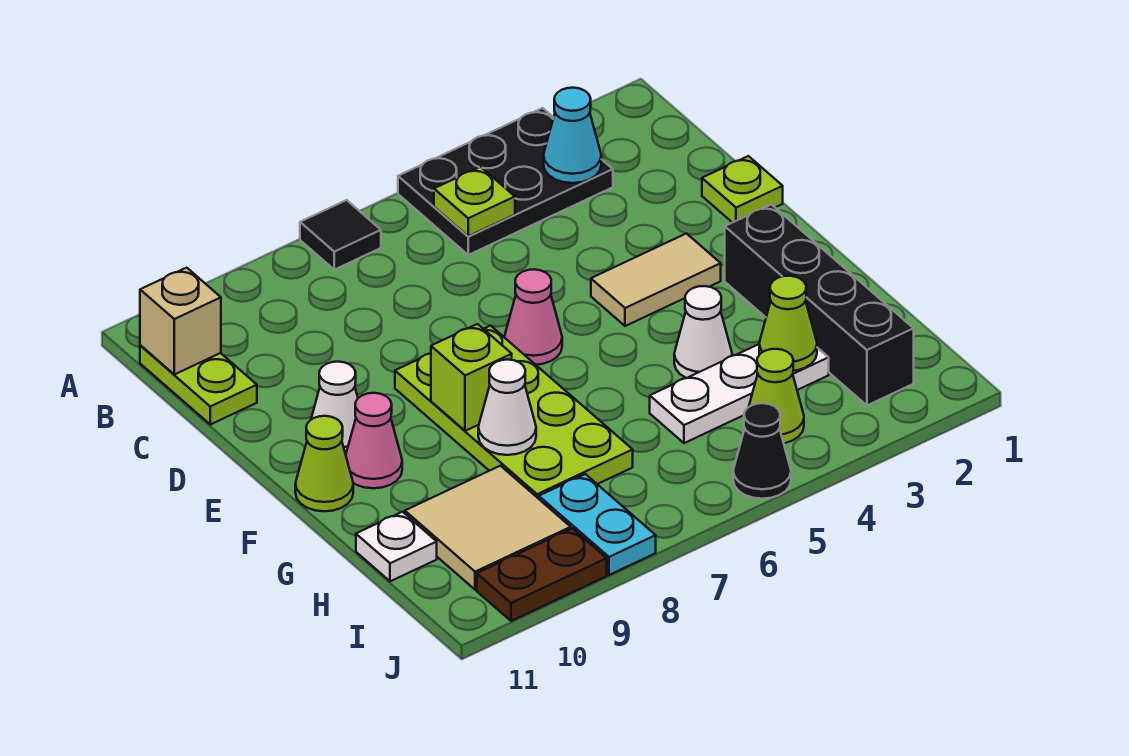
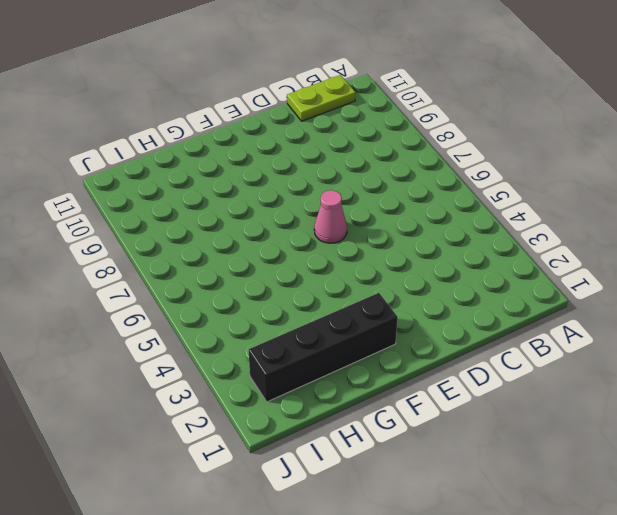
none -> black plate A3:B5 level 1
none -> black tile A7 level 1
none -> lime plate D1 level 1

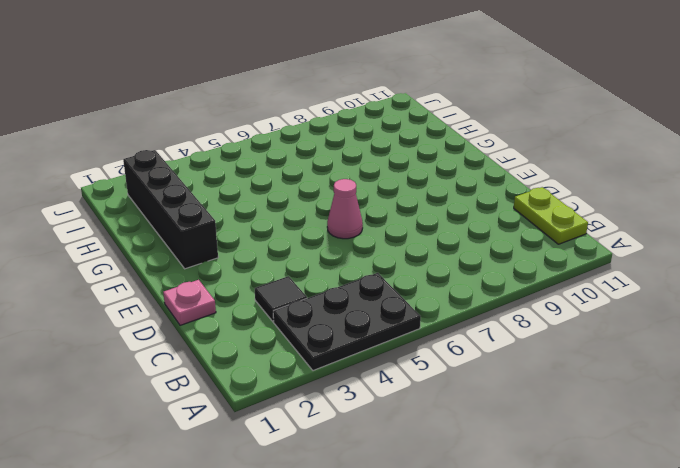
black tile C3 level 1 -> black tile A7 level 1
pink plate D1 level 1 -> lime plate D1 level 1
none -> tan tile E3:E4 level 1
none -> lime plate E7:H8 level 1
none -> white cone E10 level 1

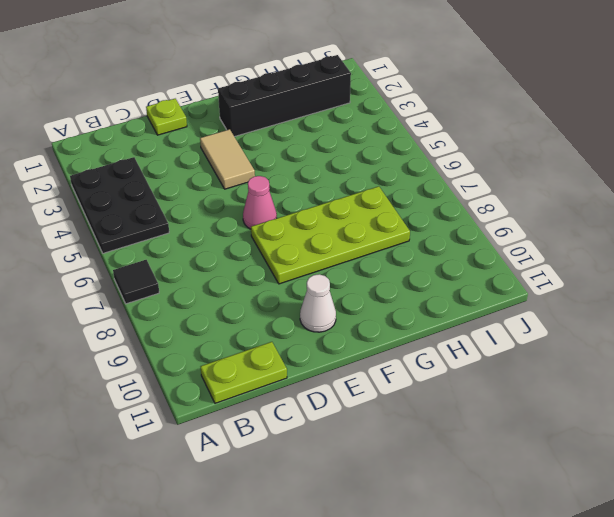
none -> pink cone F10 level 1
none -> lime cone F11 level 1
none -> white cone G4 level 1

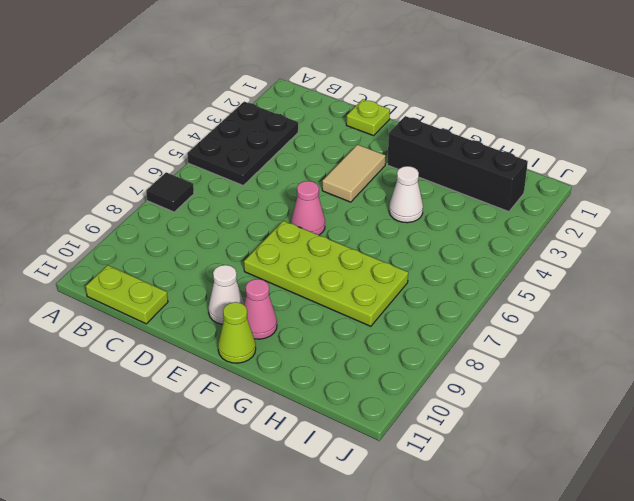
none -> white plate H3:H5 level 1
none -> tan tile H9:I10 level 1
none -> white plate H11 level 1

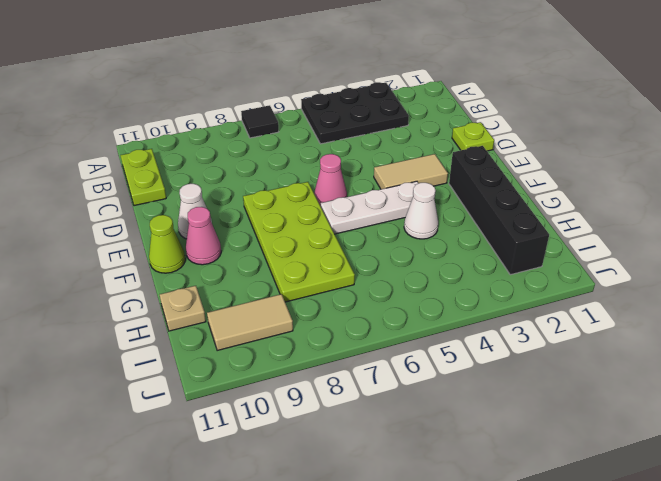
white plate F4:F6 level 1 -> white plate H3:H5 level 1
tan plate H11 level 1 -> white plate H11 level 1
tan tile I9:I10 level 1 -> tan tile H9:I10 level 1
none -> lime cone I4 level 1
none -> cyan plate I8:J8 level 1
none -> black cone J5 level 1

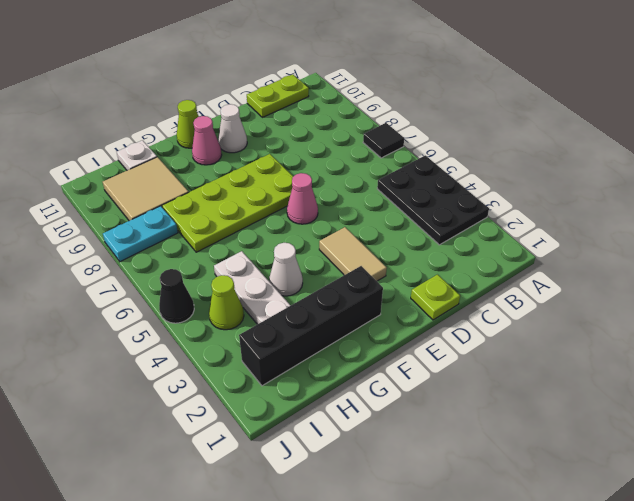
none -> brown plate J9:J10 level 1
none -> cyan cone B3 level 2
none -> lime plate B5 level 2

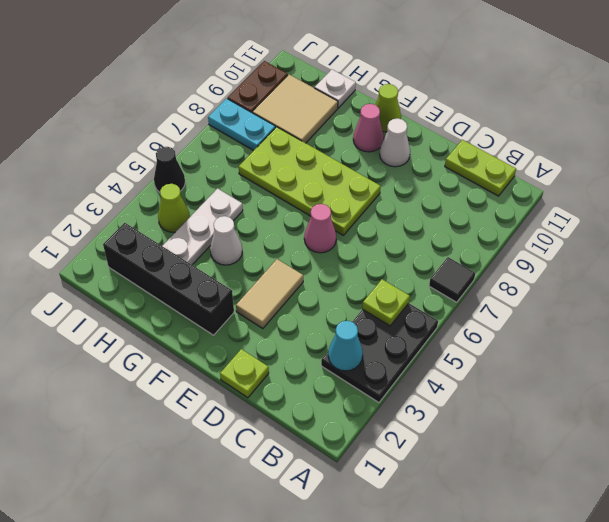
none -> tan brick B11 level 2
none -> lime brick F8 level 2
none -> white cone G8 level 2

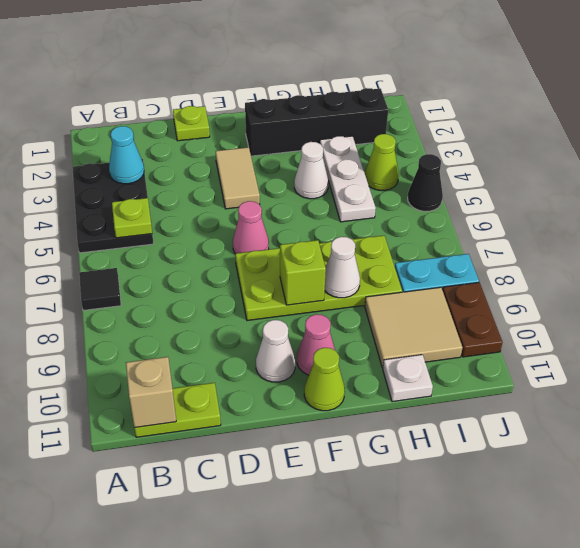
none -> lime cone H3 level 2

